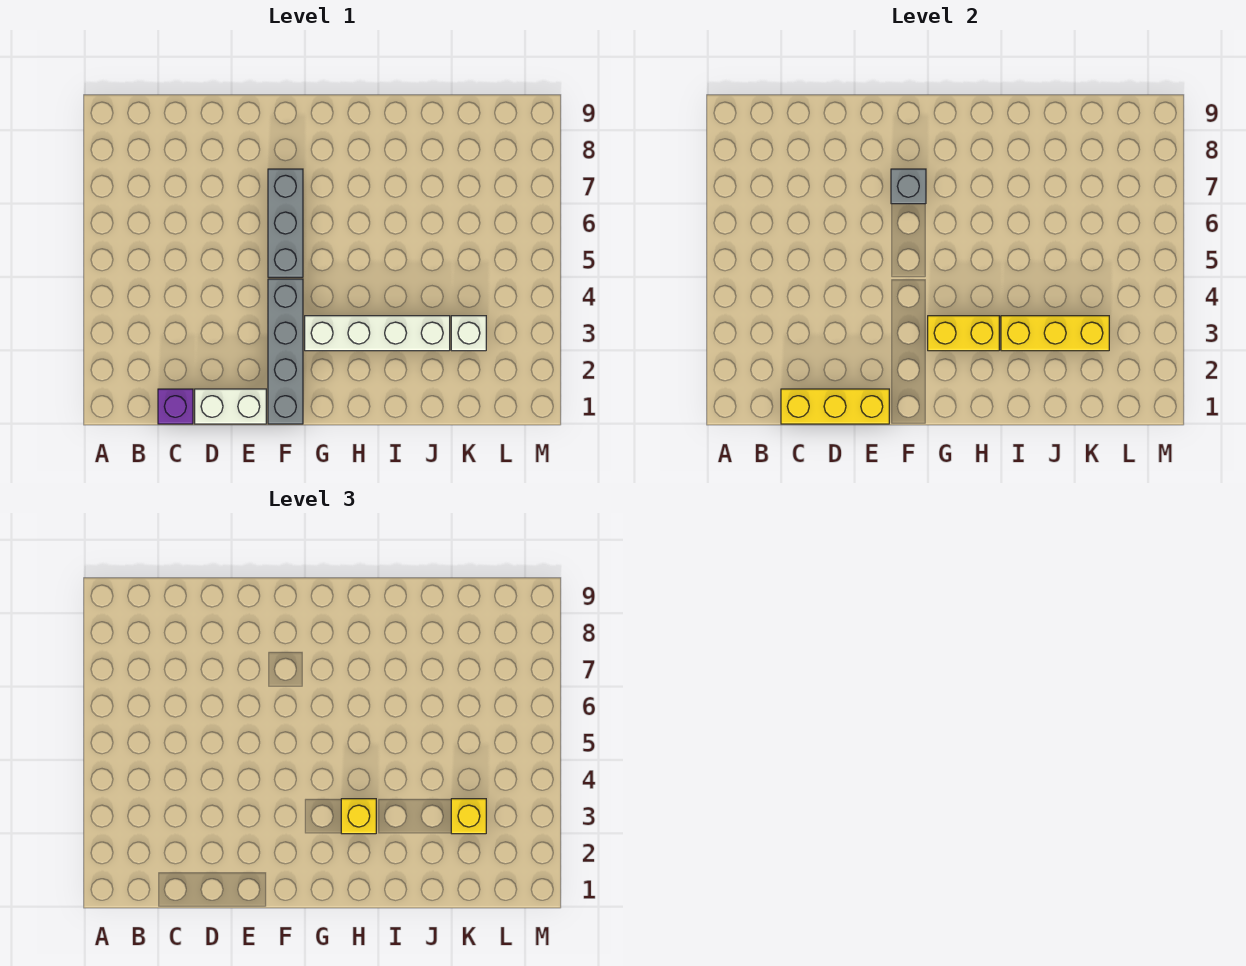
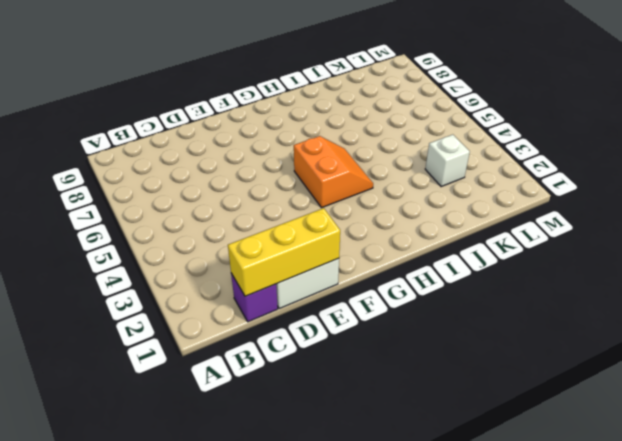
orange slope G4:H5 level 1 top G -> none
none -> grey brick F1:F4 level 1
none -> grey brick F5:F7 level 1
none -> white brick G3:J3 level 1

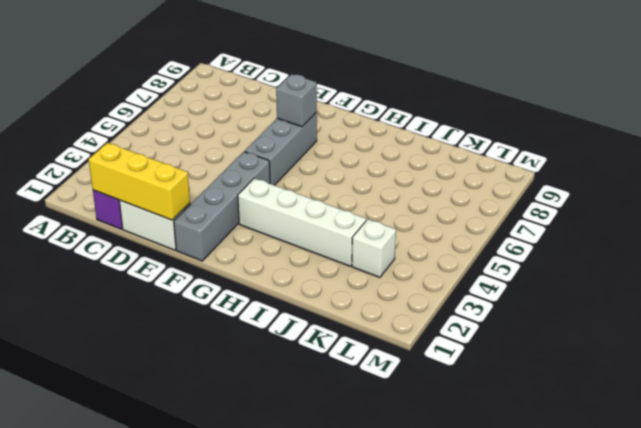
none -> yellow brick G3:H3 level 2
none -> yellow brick I3:K3 level 2
none -> yellow brick H3 level 3

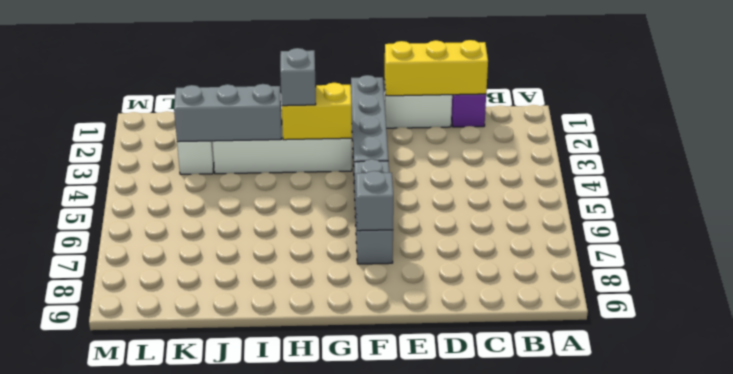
grey brick H3 level 3 -> yellow brick H3 level 3
grey brick I3:K3 level 2 -> yellow brick I3:K3 level 2
none -> yellow brick K3 level 3

